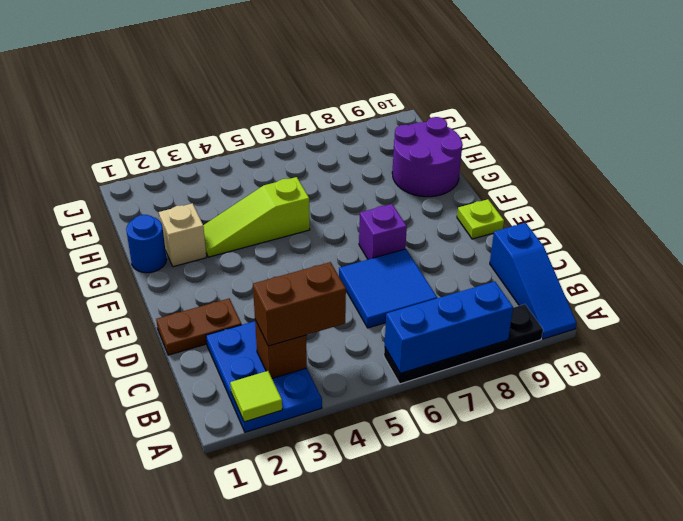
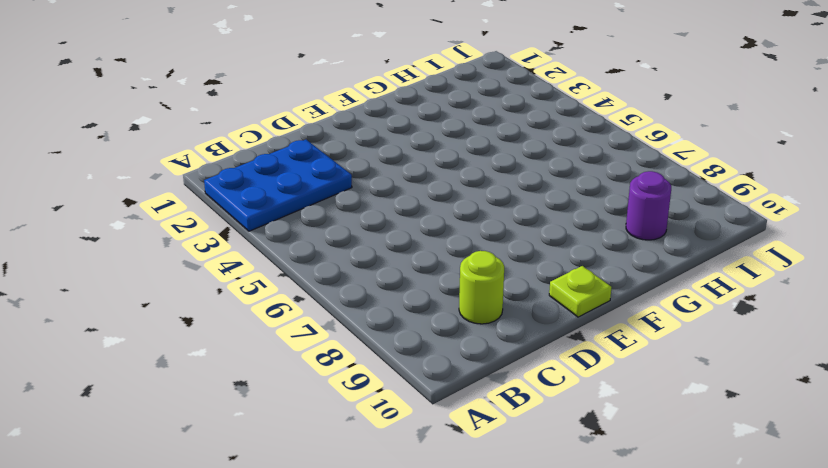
lime round brick C9 level 1 -> none
purple round brick H9 level 1 -> purple round brick G9:H10 level 1
none -> black plate A6:A9 level 1
none -> blue slope A10:C10 level 1 top C
none -> blue tile C6:D7 level 1

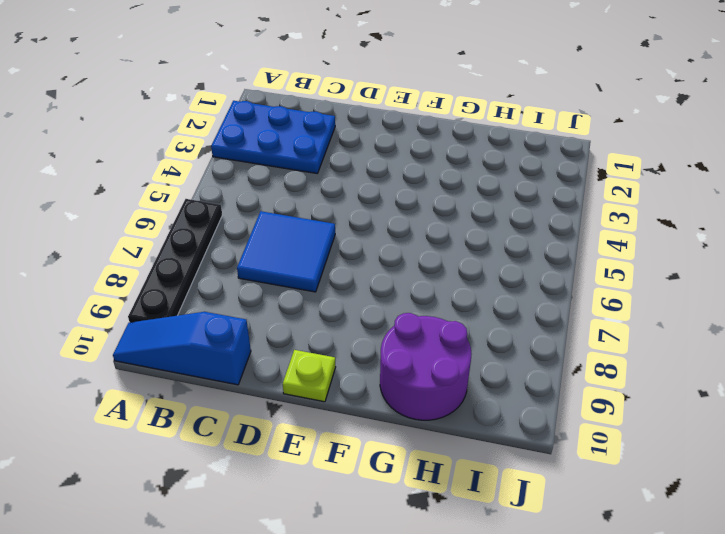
none -> brown plate D1:D2 level 1
none -> purple brick E7 level 1
none -> blue round brick G1 level 1

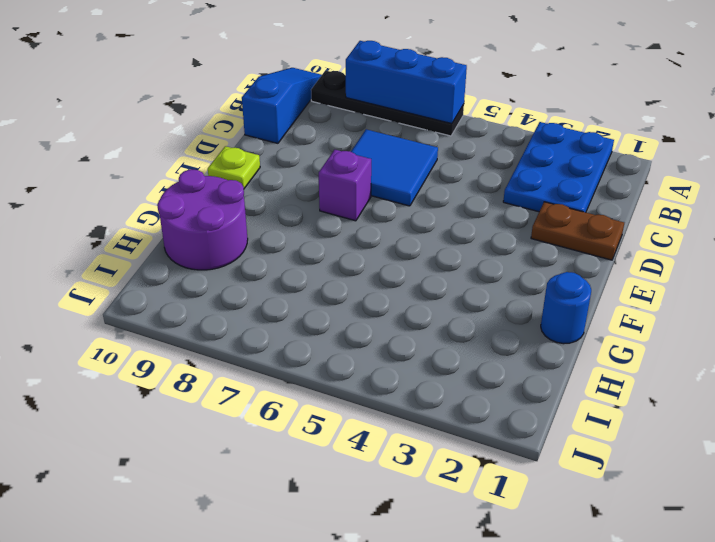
none -> tan brick G2 level 1
none -> lime slope G3:G5 level 1 top 5
none -> lime tile A2 level 2

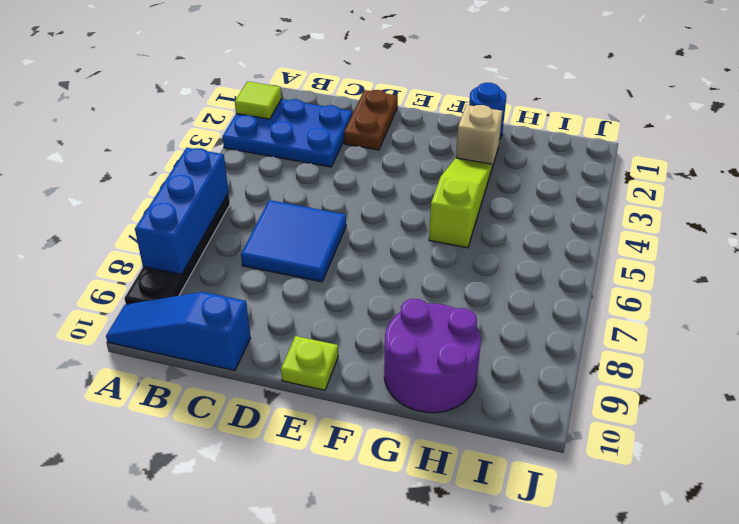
none -> purple brick E7 level 1
none -> brown brick B3 level 2
none -> brown brick B3:B4 level 3

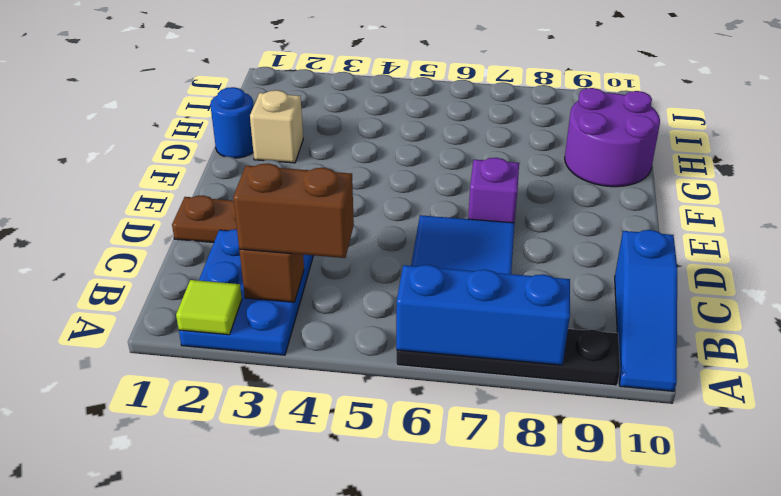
none -> lime plate E10 level 1
none -> lime slope G3:G5 level 1 top 5

